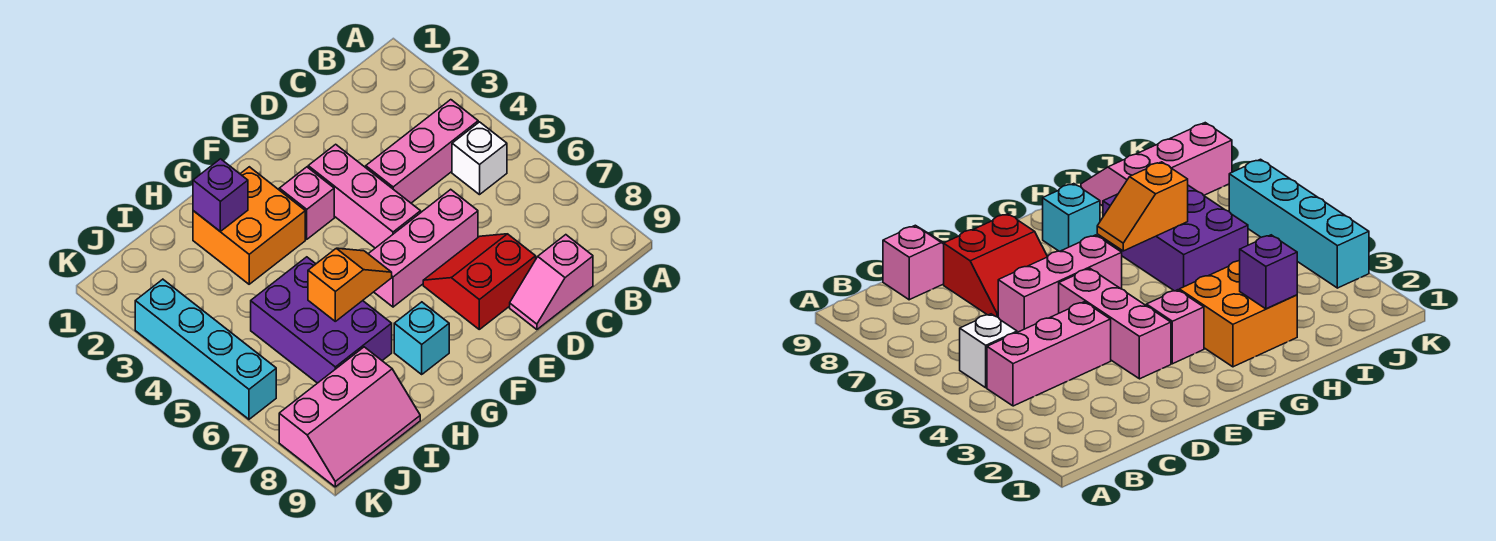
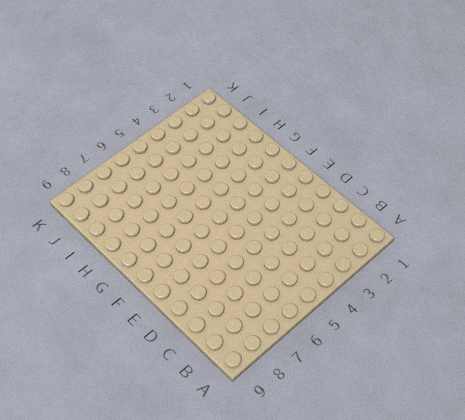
none -> pink brick B4:D4 level 1
none -> white brick B5 level 1
none -> pink slope C9:D9 level 1 top C

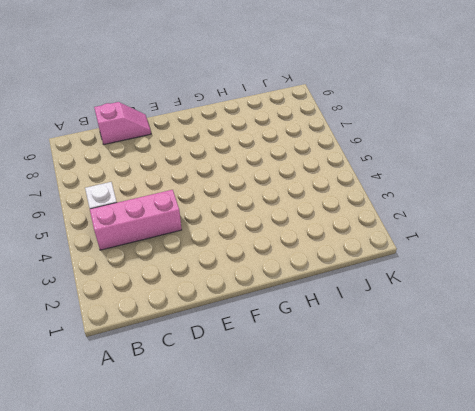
none -> pink brick D6:F6 level 1
none -> red slope D7:E8 level 1 top 8
none -> pink brick E3:E5 level 1

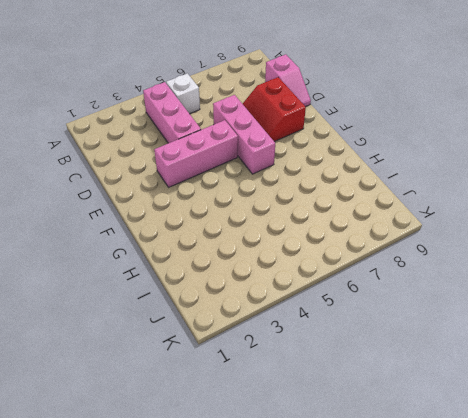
none -> pink brick F3 level 1
none -> orange brick G2:H3 level 1
none -> cyan brick G8 level 1

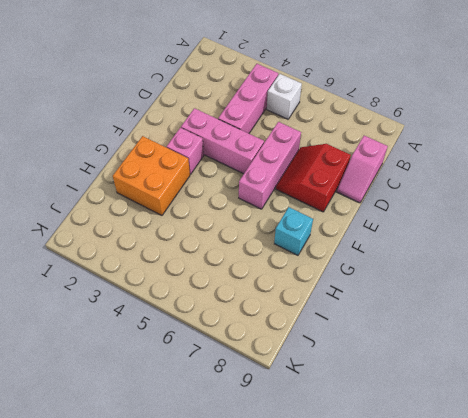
none -> purple brick H5:I7 level 1
none -> pink slope I8:K9 level 1 top 8
none -> cyan brick K3:K6 level 1

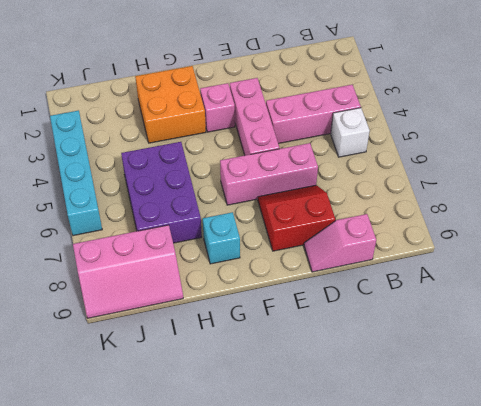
none -> orange slope G6:H6 level 2 top H
none -> purple brick H2 level 2

